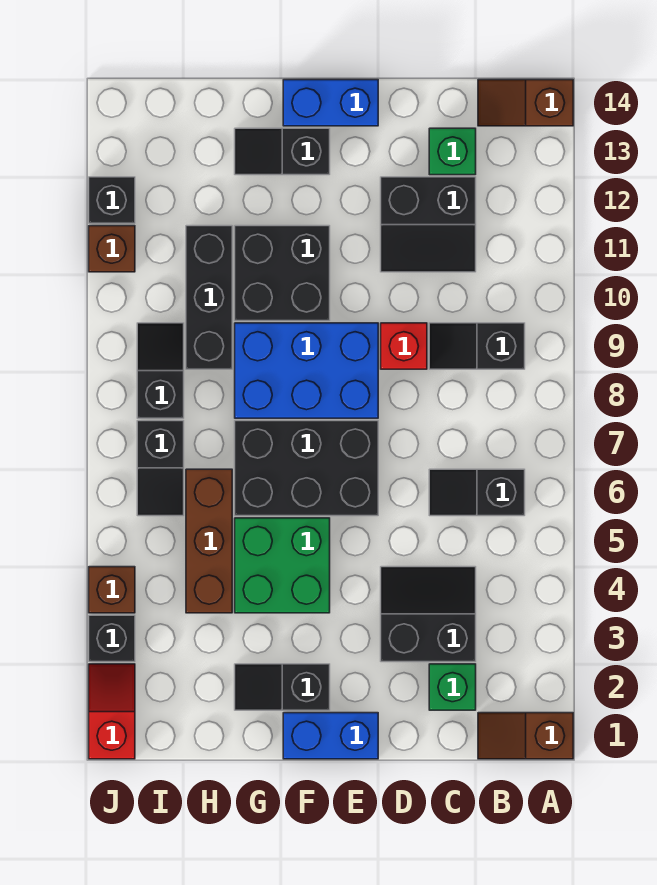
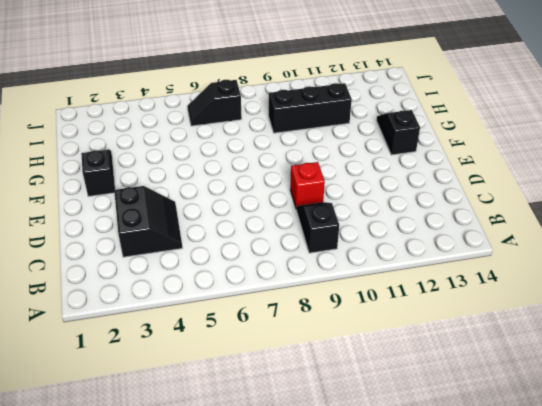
none -> brown slope A1:B1 level 1 top A
none -> brown slope A14:B14 level 1 top A
none -> black slope B6:C6 level 1 top B

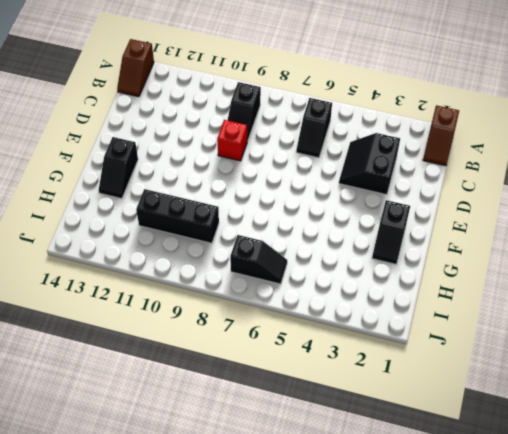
none -> green brick C2 level 1
none -> black slope C11:D12 level 1 top 12
none -> green brick C13 level 1

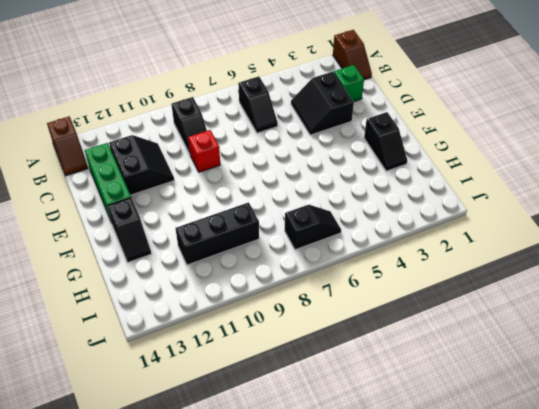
green brick C13:E13 level 1 -> green brick C13 level 1
none -> blue brick E1:F1 level 1
none -> black brick E6:G7 level 1
none -> blue brick E8:G9 level 1

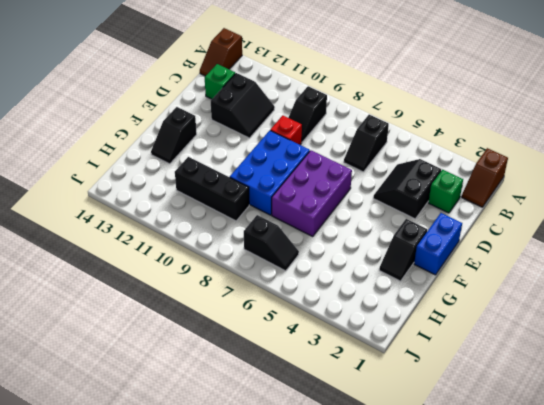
purple brick E6:G7 level 1 -> black brick E6:G7 level 1
none -> blue brick E14:F14 level 1
none -> green brick F4:G5 level 1
none -> black brick F10:G11 level 1

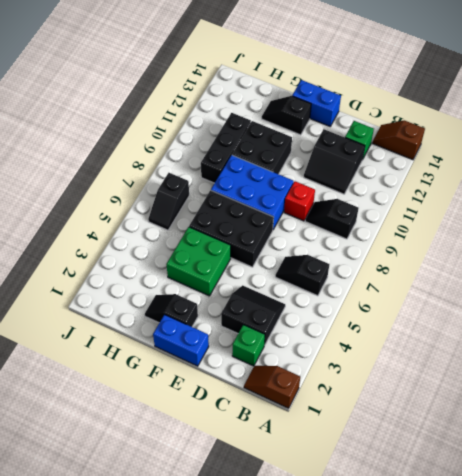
none -> brown brick H4:H6 level 1
none -> black slope I8:I9 level 1 top 8
none -> red slope J1:J2 level 1 top 1

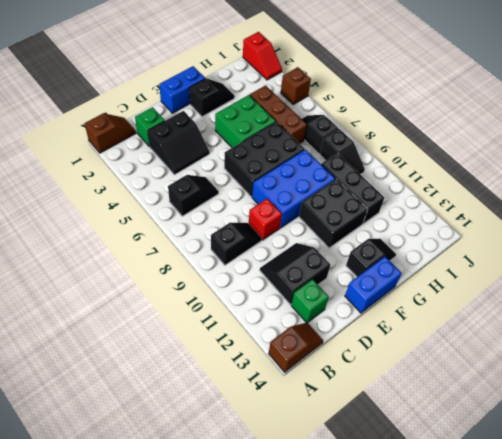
none -> black brick J3 level 1
none -> brown brick J11 level 1
none -> black brick J12 level 1

